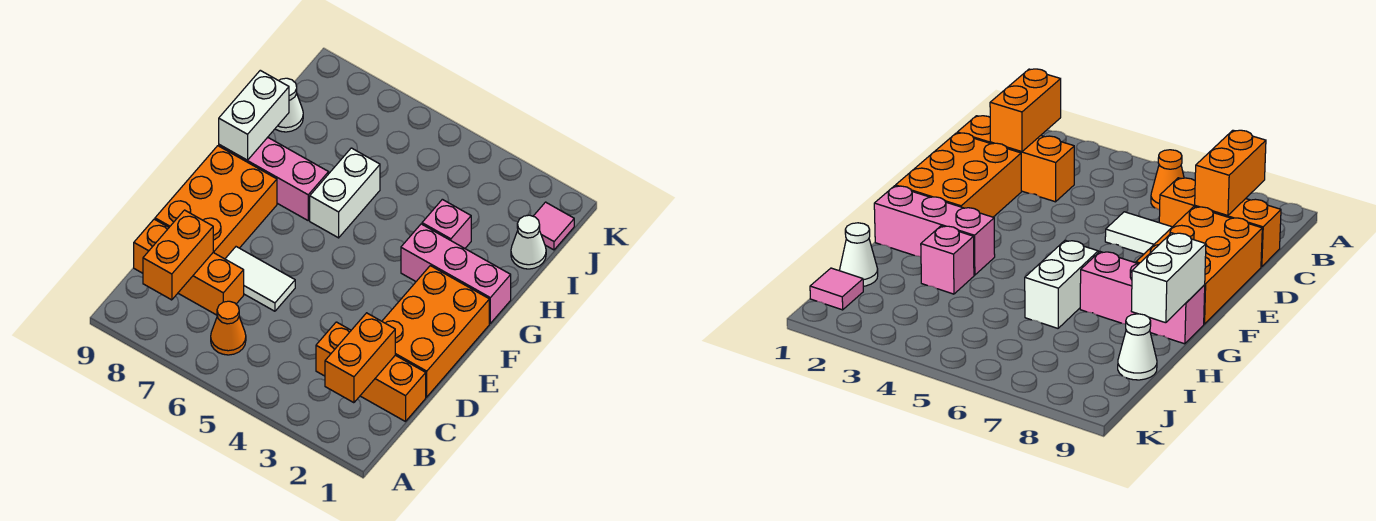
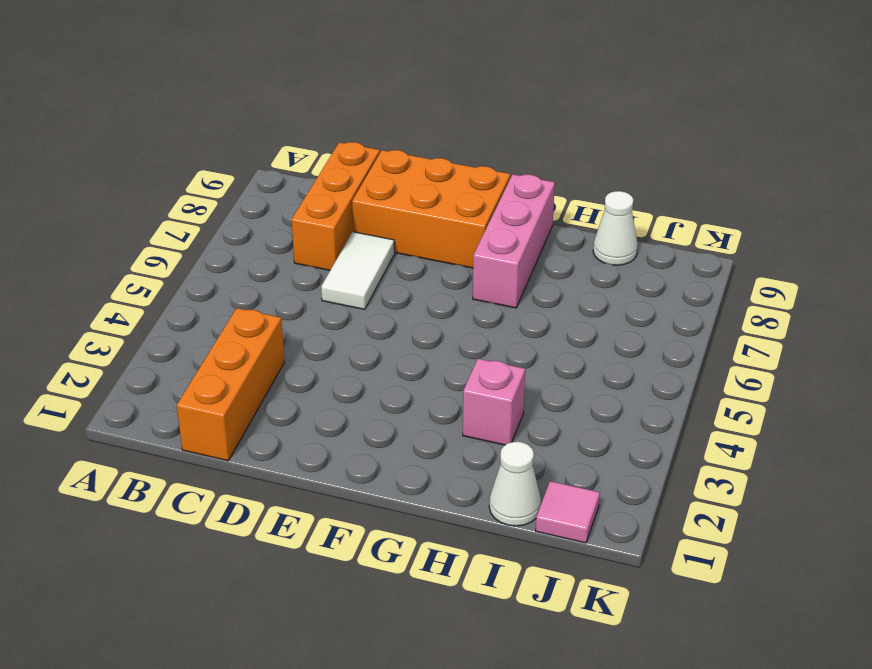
none -> orange cone B6 level 1
none -> orange brick D1:F2 level 1
none -> pink brick G1:G3 level 1

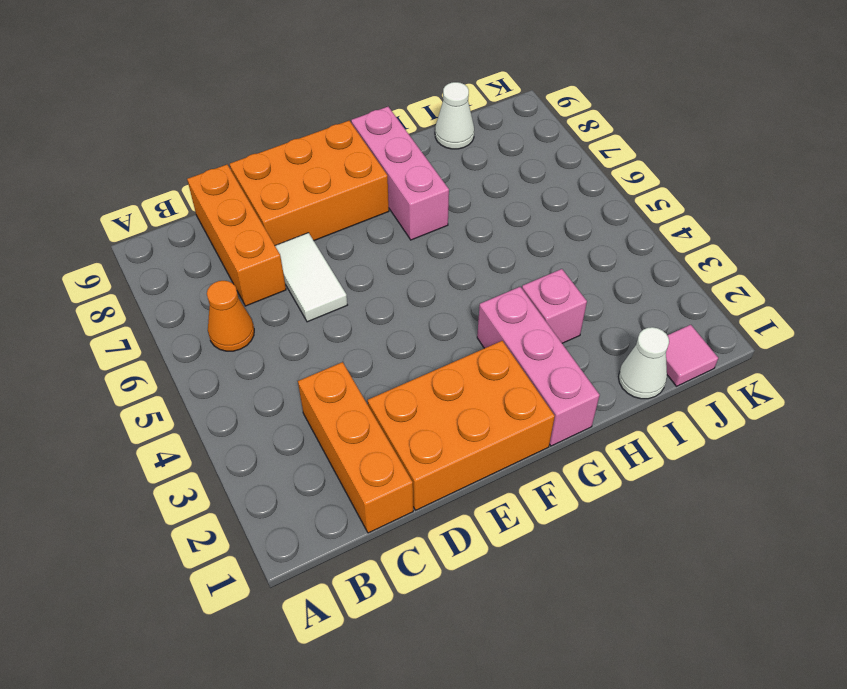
none -> white brick G6:H6 level 1
none -> orange brick B2:C2 level 2
none -> orange brick B8:C8 level 2

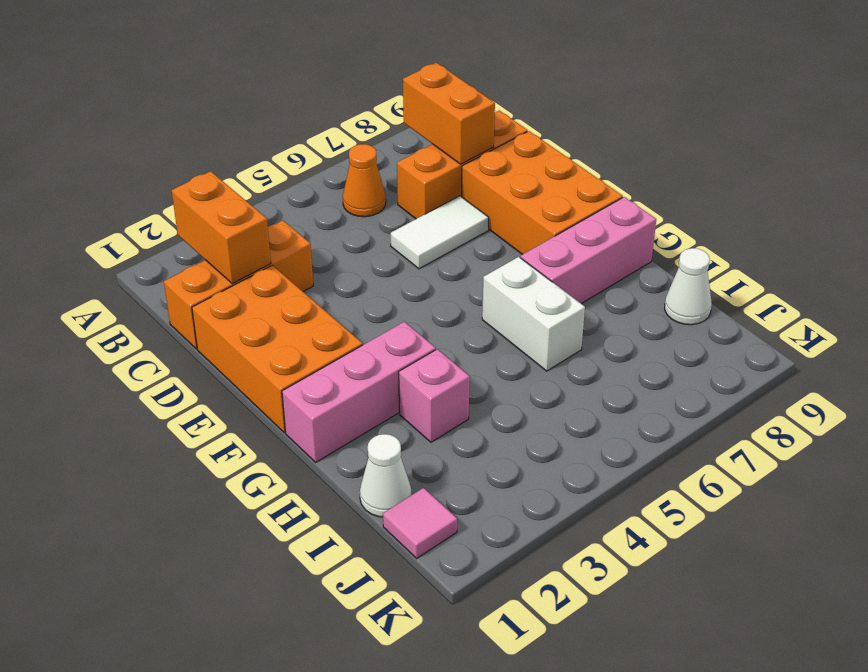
none -> white brick G9:H9 level 2

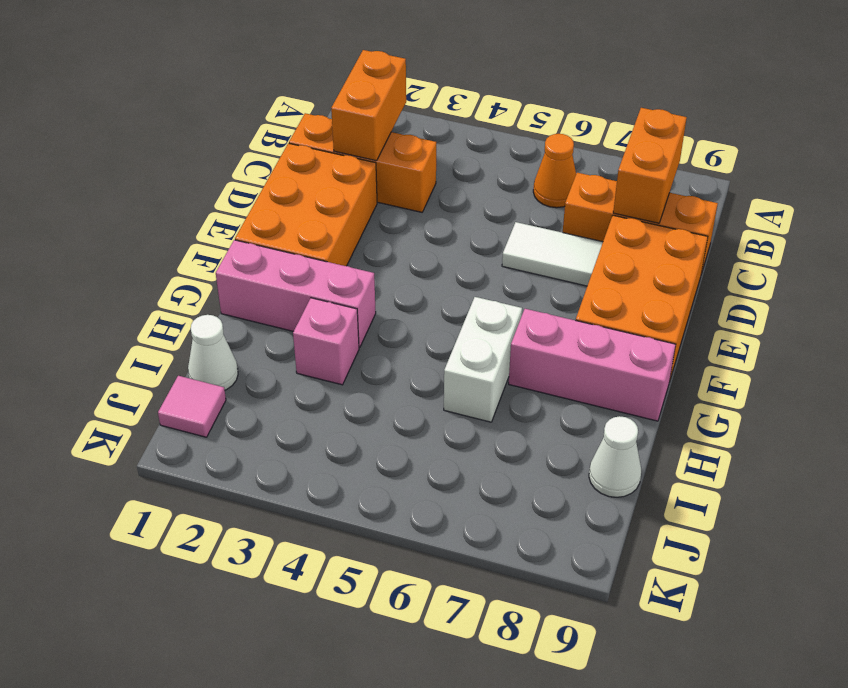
none -> white brick G9:H9 level 2

